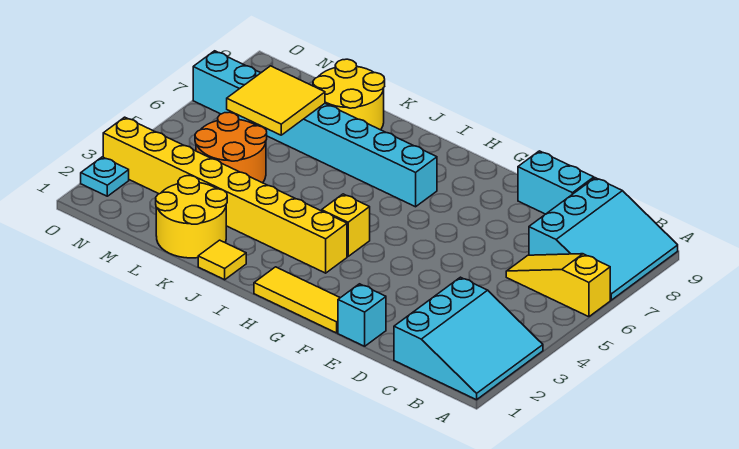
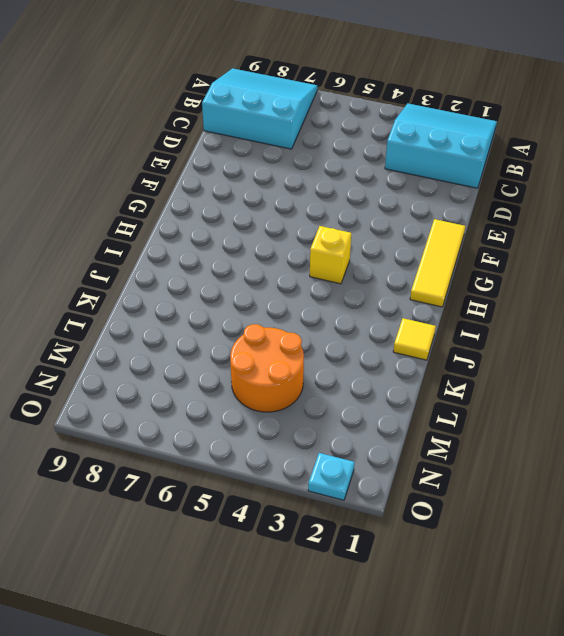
none -> yellow slope A6:C6 level 1 top A
none -> cyan brick D9:E9 level 1
none -> cyan brick E1 level 1

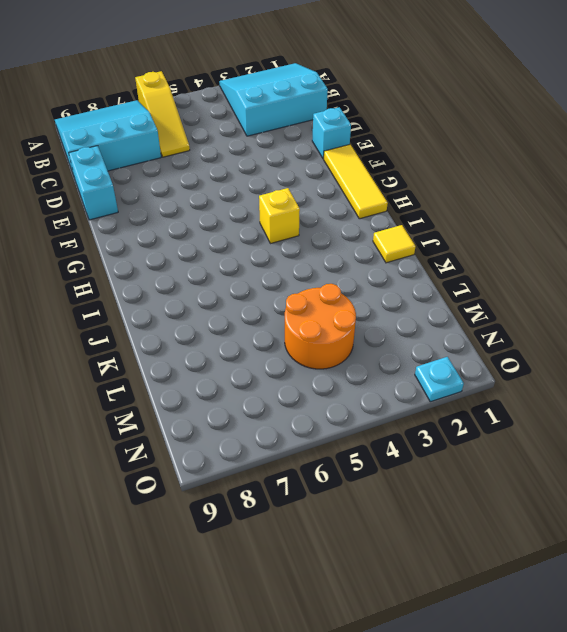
none -> yellow brick H3:O3 level 1
none -> cyan brick H7:O7 level 1
none -> yellow round brick K1:L2 level 1

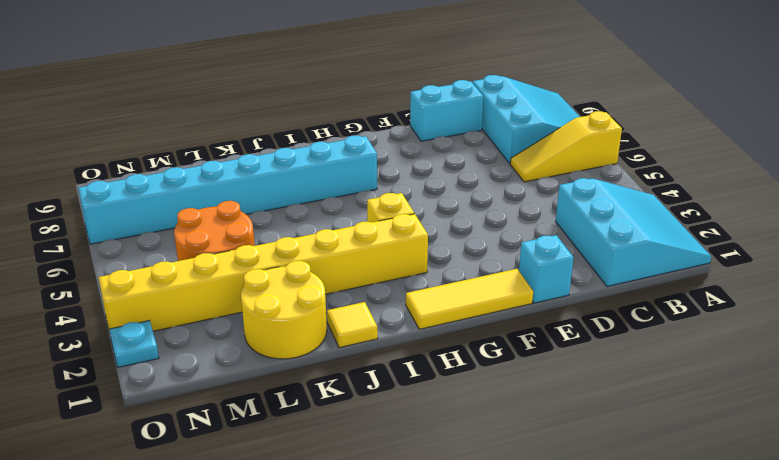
none -> yellow round brick K8:L9 level 1
none -> yellow tile L6:M7 level 2

